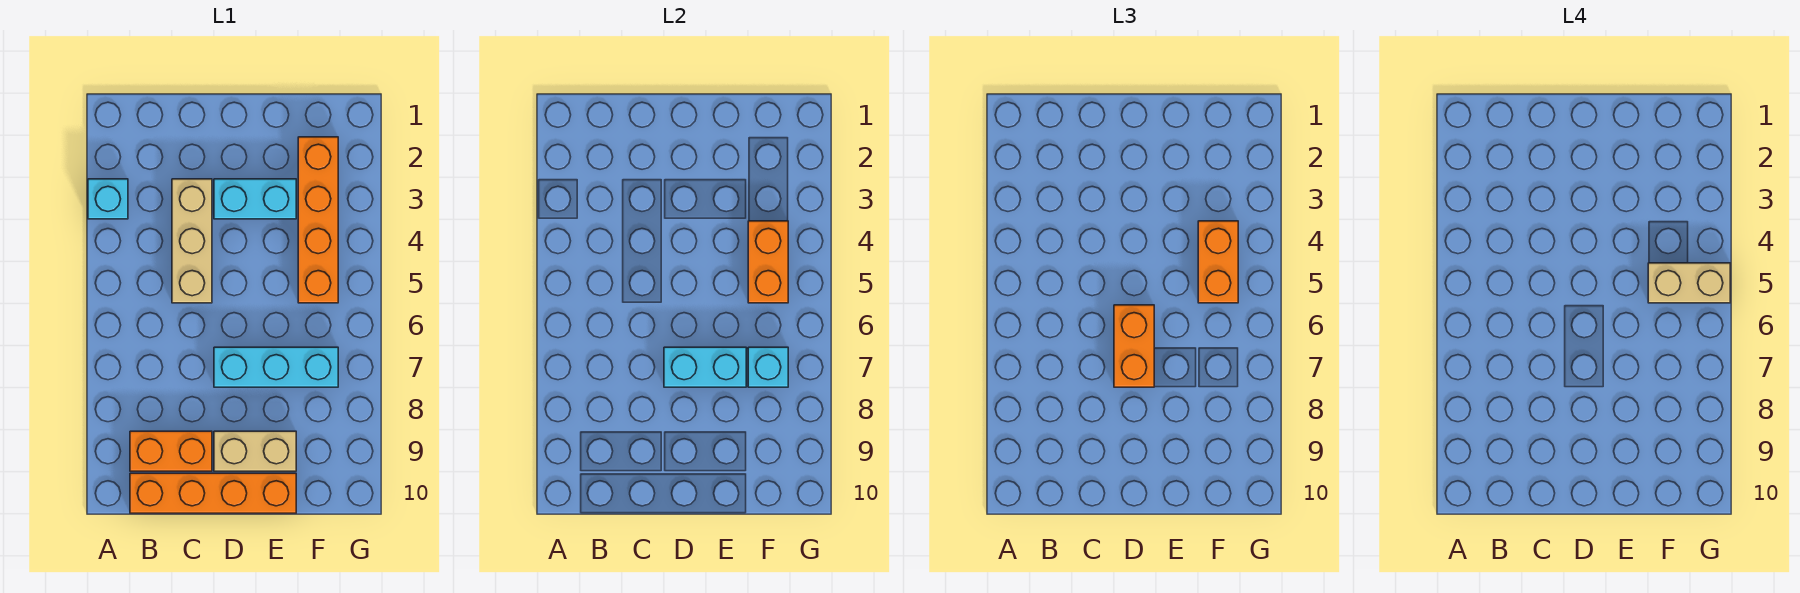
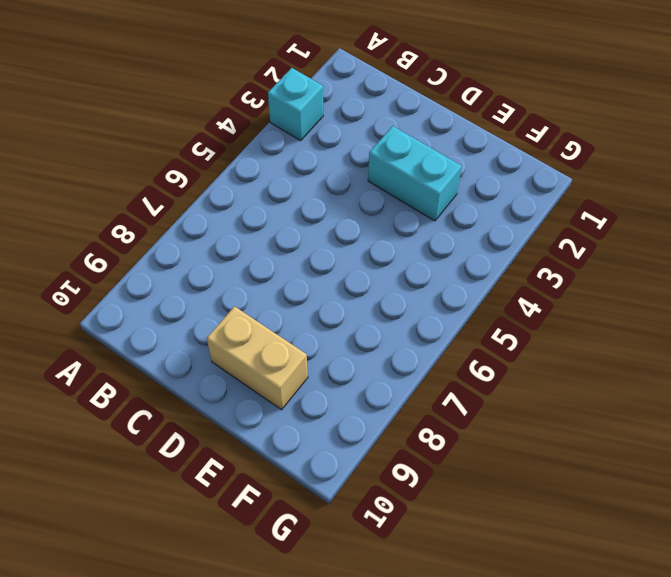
none -> orange brick B9:C9 level 1
none -> orange brick B10:E10 level 1
none -> tan brick C3:C5 level 1

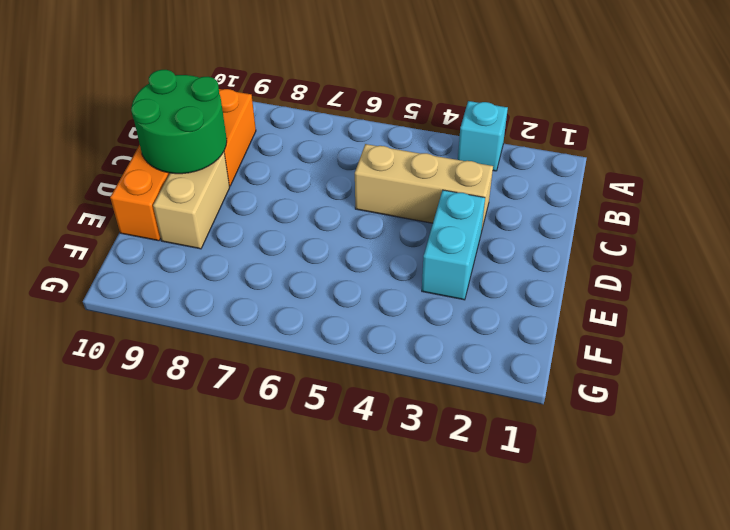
green round brick C9:D10 level 2 -> none
none -> cyan brick D7:F7 level 1
none -> orange brick F2:F5 level 1
none -> cyan brick D7:E7 level 2

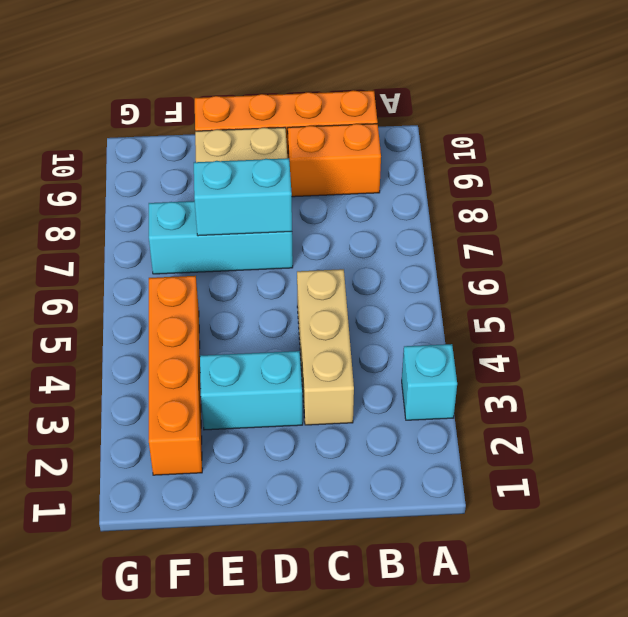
none -> orange brick F4:F5 level 2
none -> cyan brick F7 level 2
none -> orange brick D6:D7 level 3

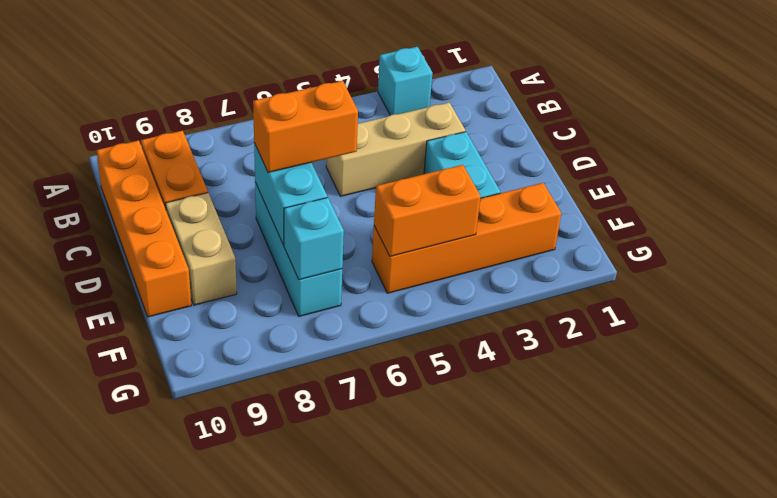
none -> orange brick F4:F5 level 3
none -> tan brick F5:G5 level 4

